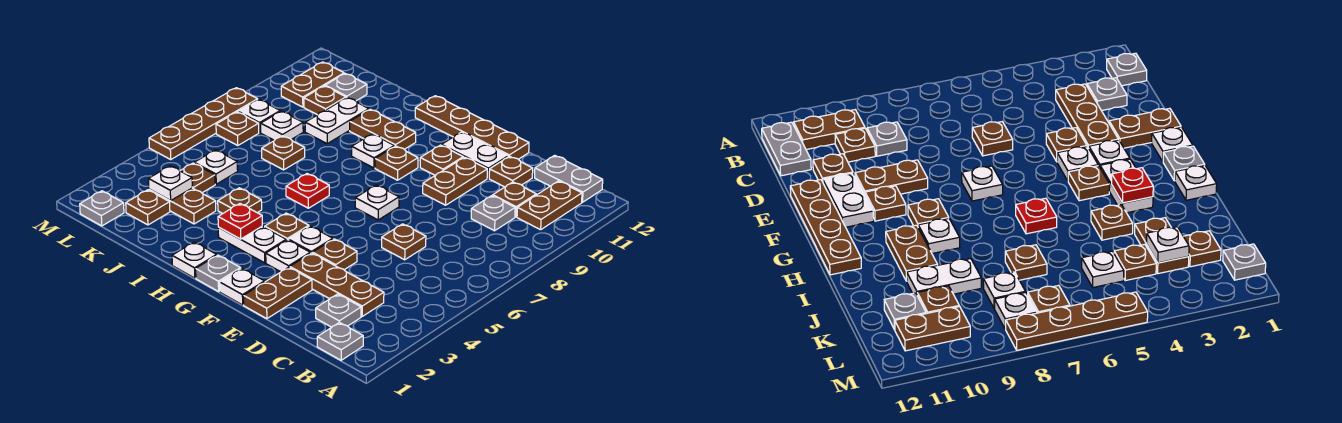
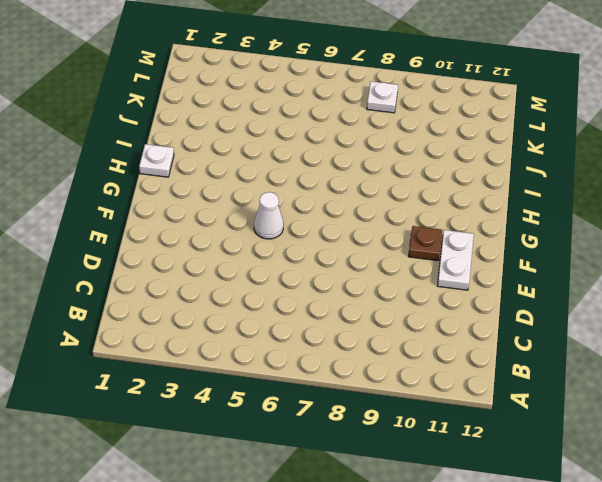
white cone F5 level 1 -> none
none -> grey plate B1 level 1
none -> brown plate B10:B11 level 1
none -> grey plate B12:C12 level 1
none -> grey plate C2 level 1

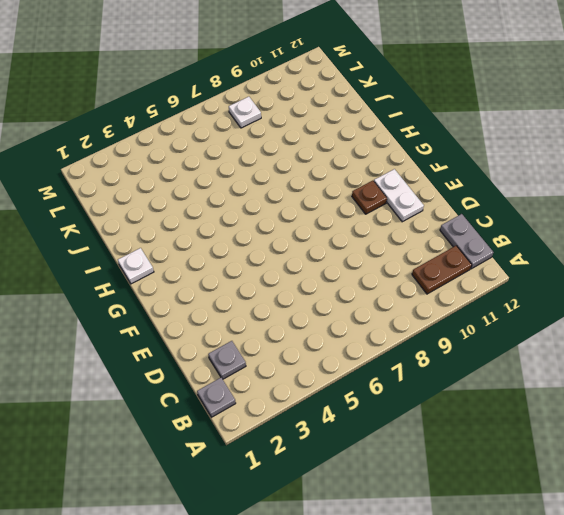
none -> brown plate C3:E3 level 1
none -> grey plate C9 level 1
none -> brown plate C10 level 1
none -> brown plate D6 level 1

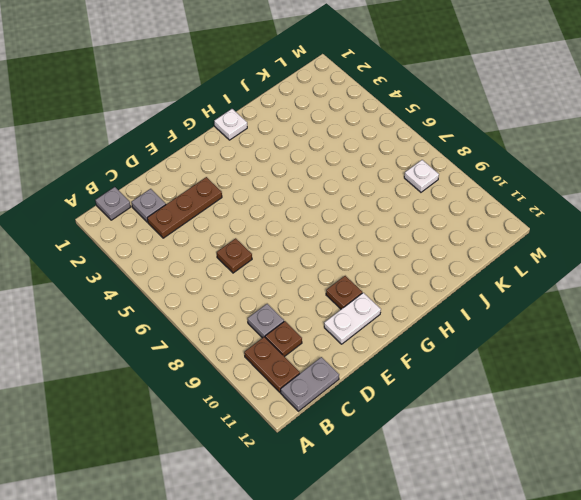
none -> brown plate D11 level 1
none -> brown plate E1:E2 level 1
none -> brown plate E4 level 1
none -> brown plate E9:E10 level 1

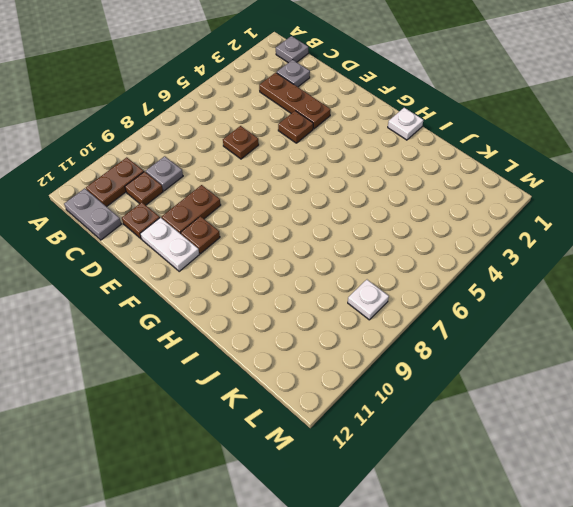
none -> brown plate E1:E2 level 1
none -> brown plate E12:H12 level 1
none -> white plate F1 level 1
none -> white plate F3 level 1

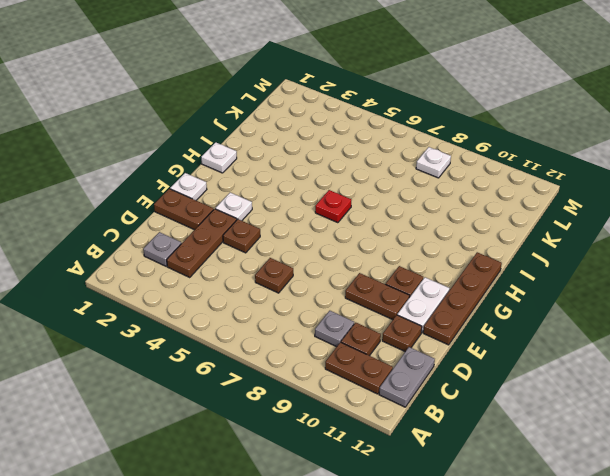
none -> grey plate B1 level 1
none -> white plate F4 level 1
none -> white plate F7 level 1
none -> grey plate G1 level 1

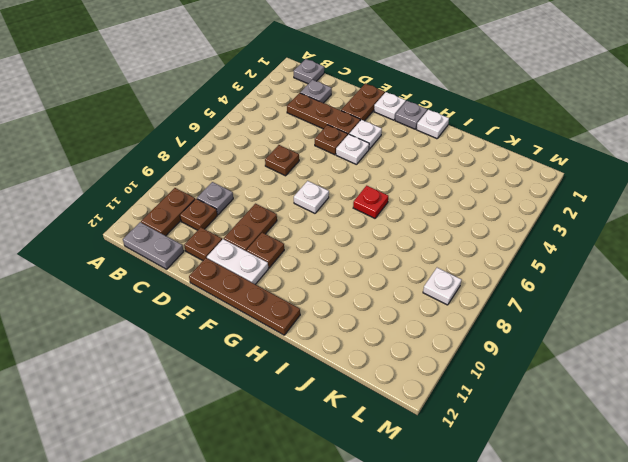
none -> white plate G3:H3 level 1
none -> brown plate G4 level 1
none -> brown plate G9 level 1
none -> white plate H9 level 1

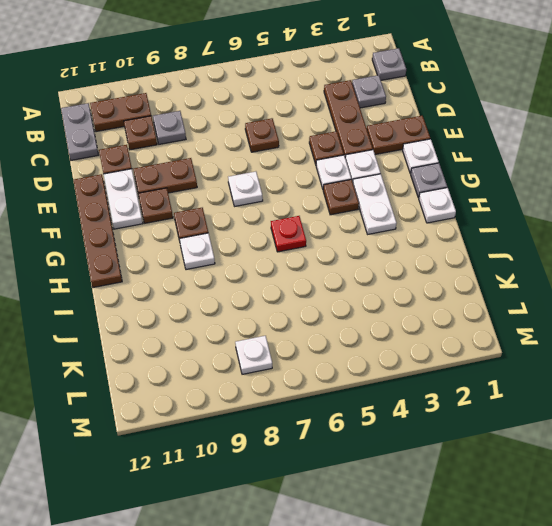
none -> brown plate H10:I10 level 1
none -> brown plate I4 level 1
none -> brown plate J3:K3 level 1
none -> brown plate J7 level 1

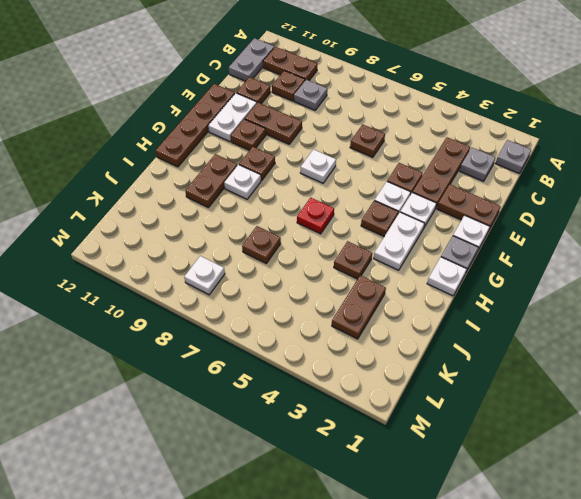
none -> white plate J9:J10 level 1
none -> brown plate K2 level 1
none -> brown plate K4 level 1
none -> white plate K5 level 1

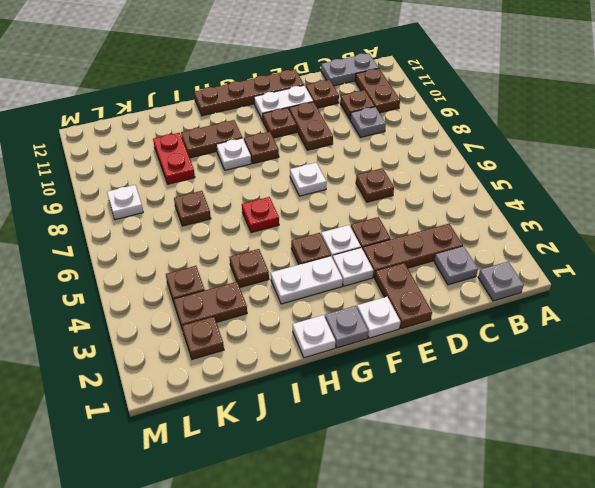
red plate J9:J10 level 1 -> white plate J9:J10 level 1
none -> white plate K5 level 1
none -> white plate K8 level 1
none -> brown plate K10 level 1
none -> grey plate K11 level 1

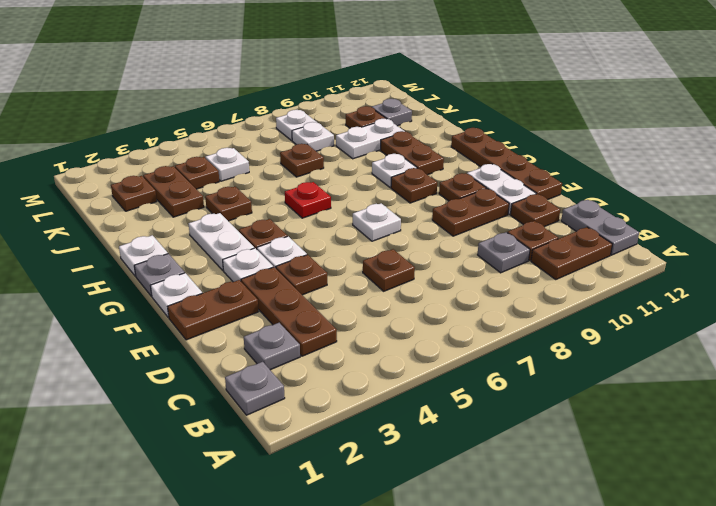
none -> grey plate L1 level 1
none -> brown plate L7 level 1
none -> brown plate L10:L11 level 1
none -> brown plate M5:M8 level 1

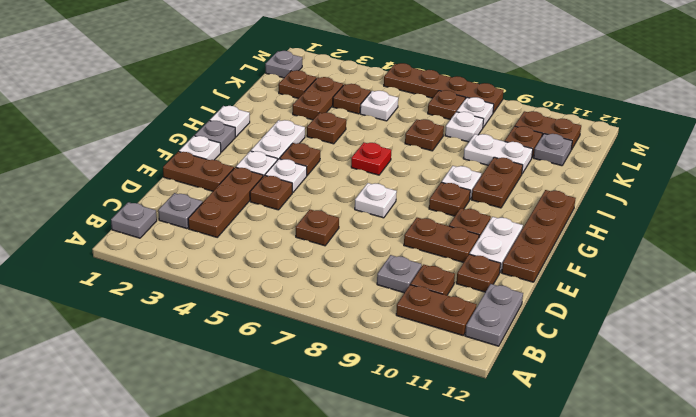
none -> red plate H3 level 2
none -> white plate K3 level 2

